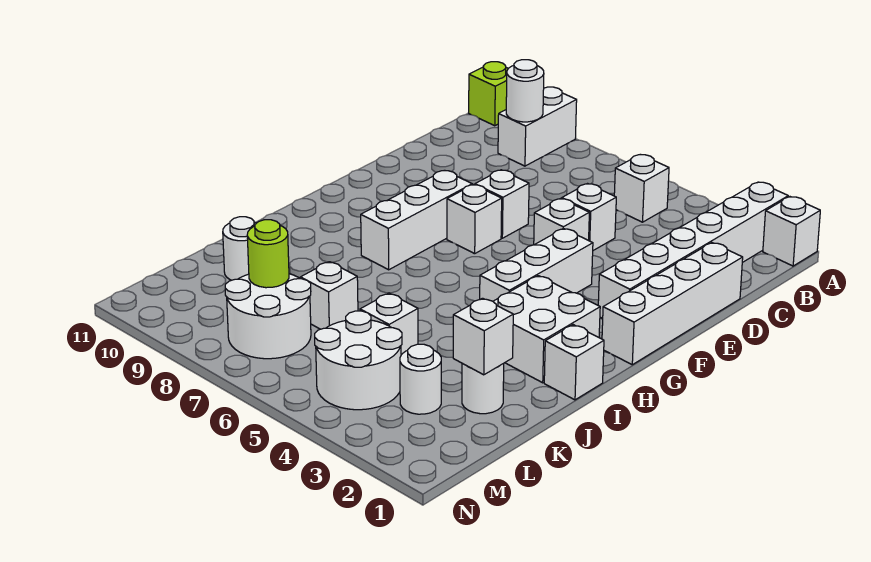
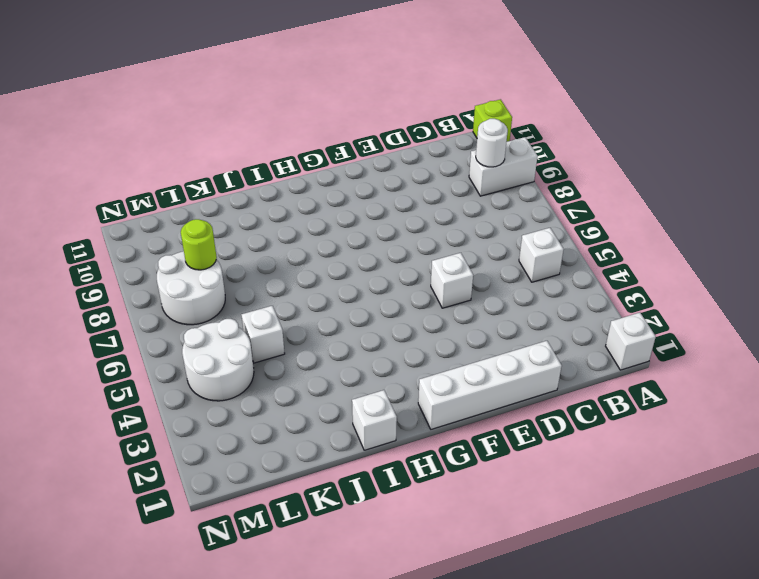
none -> white brick A2:F2 level 1
none -> white brick D5 level 1
none -> white brick E7 level 1

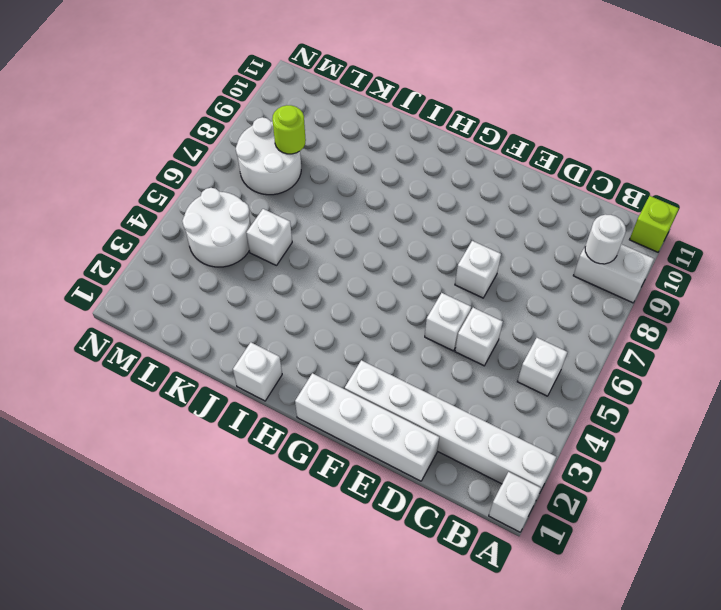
none -> white brick F4:H4 level 1
none -> white brick F7 level 1
none -> white brick F8:H8 level 1

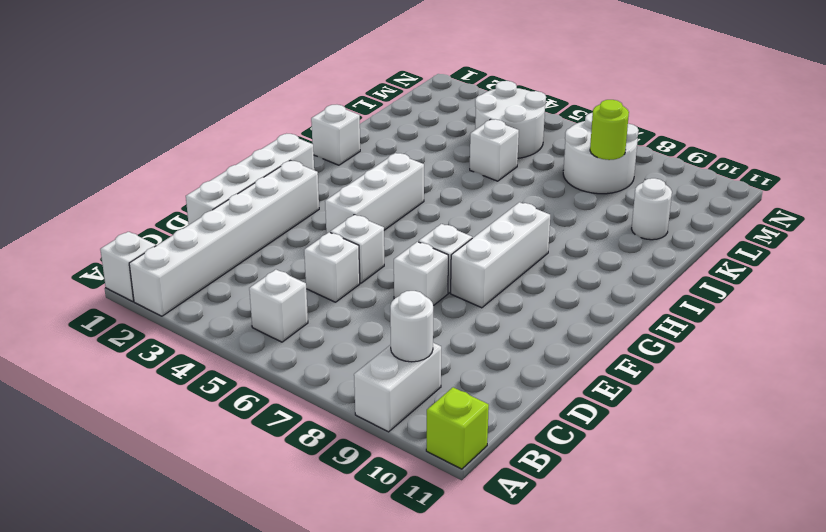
none -> white brick H2:I3 level 1
none -> white round brick K2 level 1
none -> white brick K7 level 1

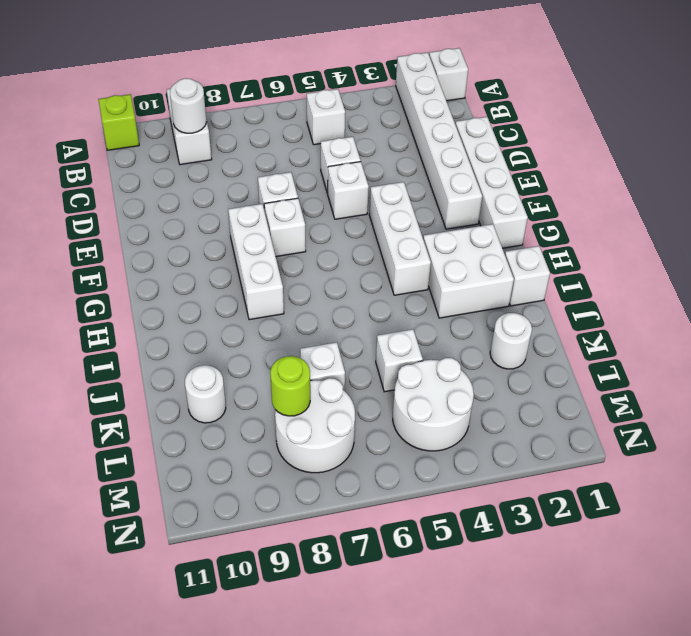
none -> white round brick L3 level 1
none -> white brick K2 level 2

